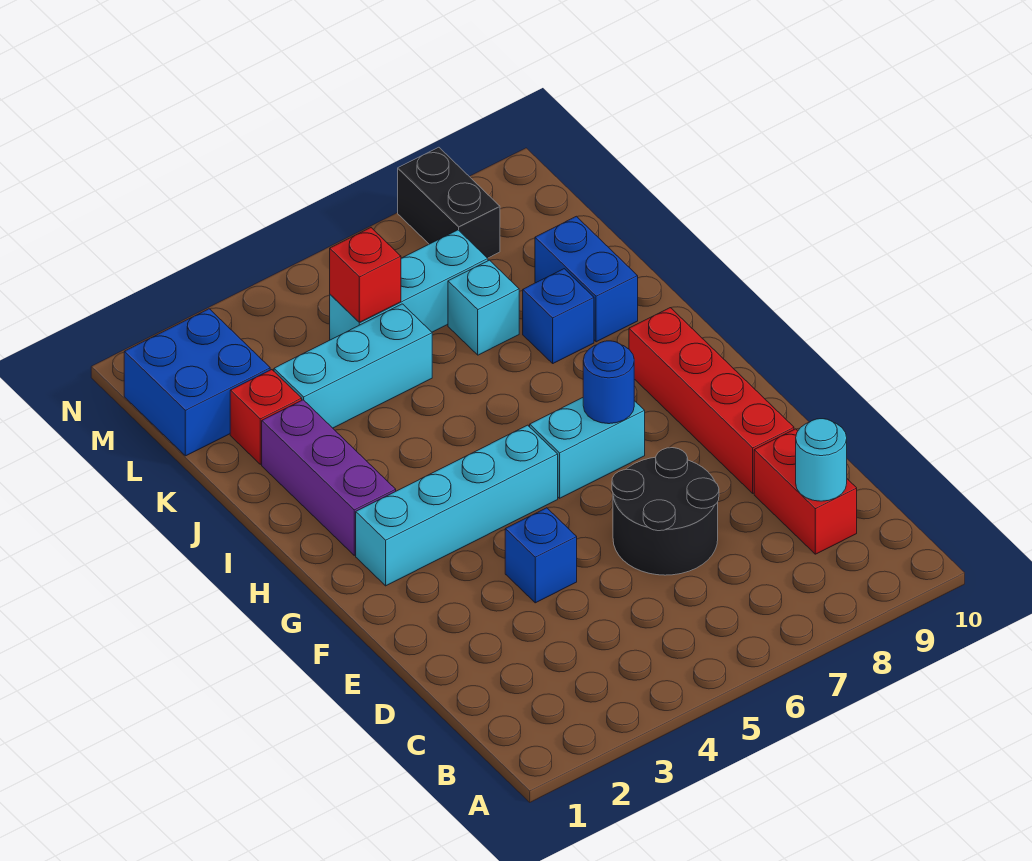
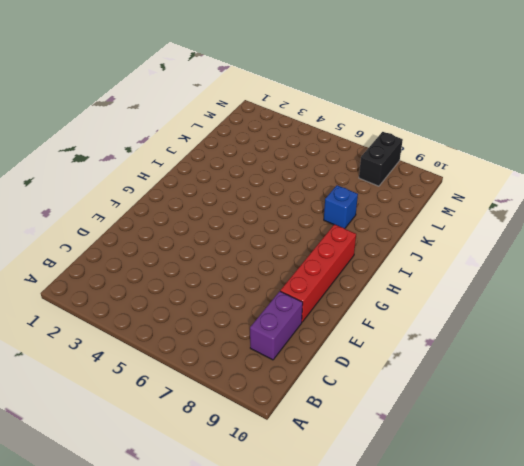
purple brick C9:D9 level 1 -> red brick C9:D9 level 1
none -> black round brick D6:E7 level 1
none -> blue brick E4 level 1
none -> cyan brick G2:G5 level 1

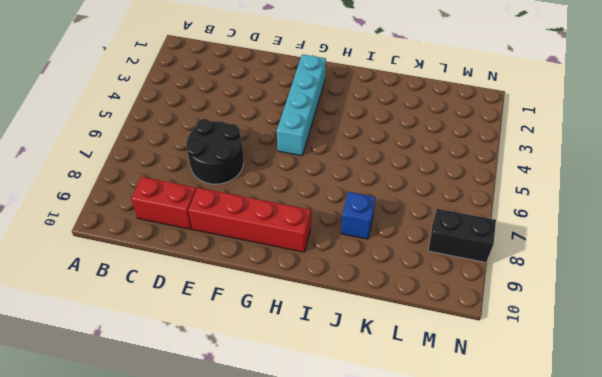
none -> blue brick E4 level 1
none -> cyan brick G6:G7 level 1
none -> purple brick H2:J2 level 1

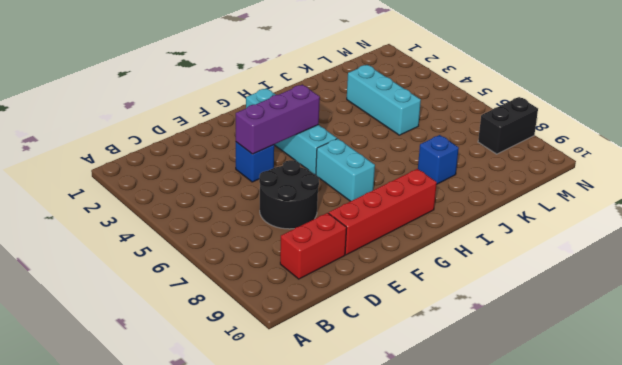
purple brick E4:G4 level 2 -> purple brick H2:J2 level 1
none -> blue brick J9:K9 level 1
none -> red brick K2 level 1
none -> cyan brick K7 level 1

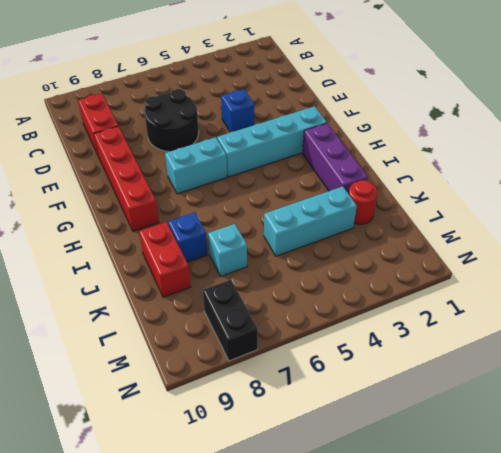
red brick J9:K9 level 1 -> blue brick J9:K9 level 1
red round brick K2 level 1 -> red brick K2 level 1
none -> blue brick L1:M2 level 1
none -> cyan brick L5:L7 level 1
none -> cyan round brick C9 level 2

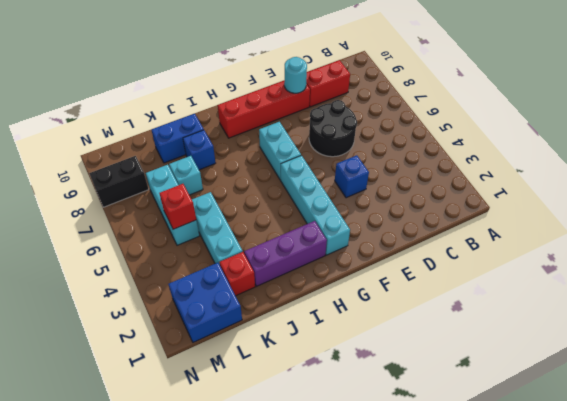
cyan round brick E9 level 2 -> cyan round brick C9 level 2
none -> blue round brick G7 level 2

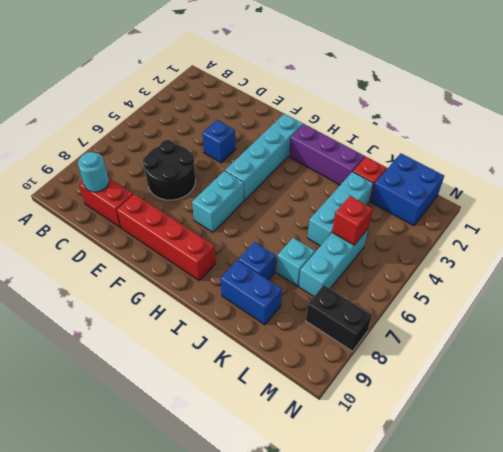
none -> blue round brick G7 level 2

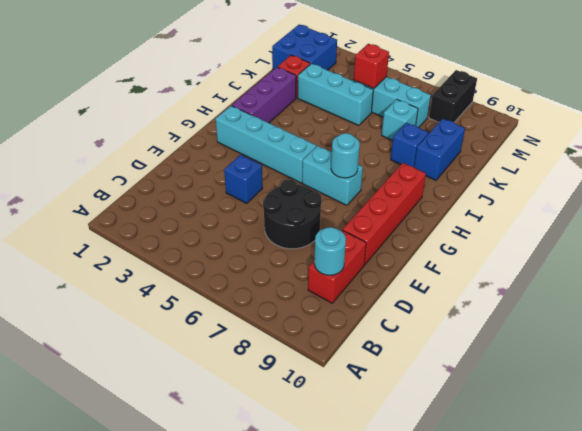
cyan round brick G7 level 2 -> blue round brick G7 level 2

